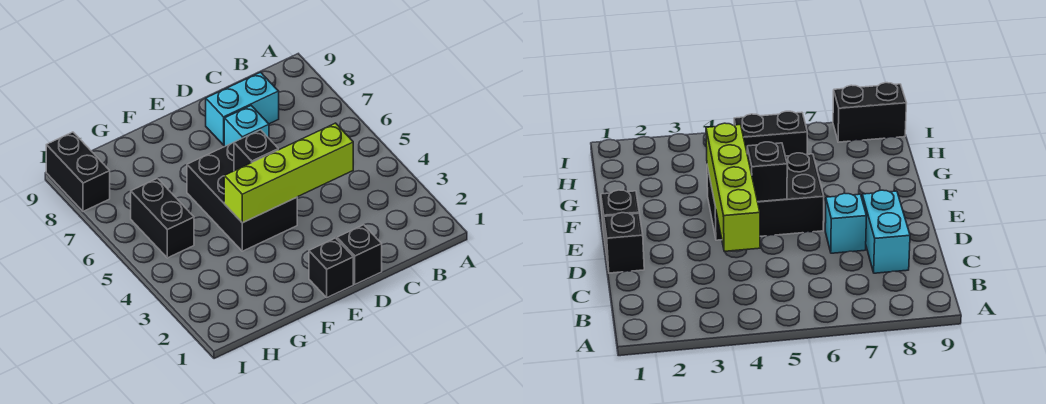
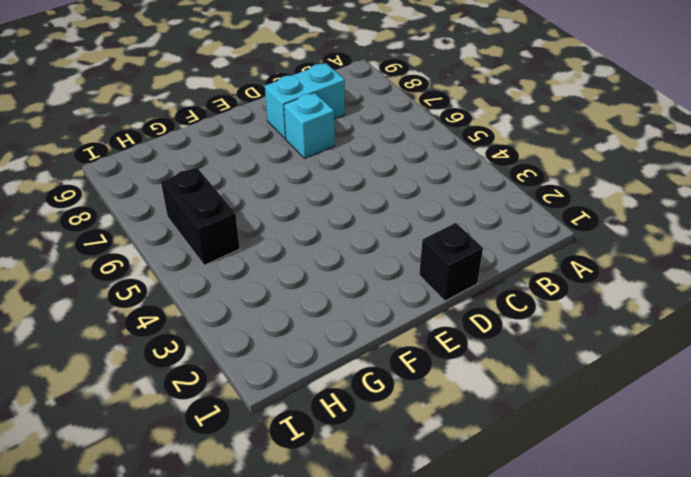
none -> black brick E1 level 1
none -> black brick E4:F6 level 1

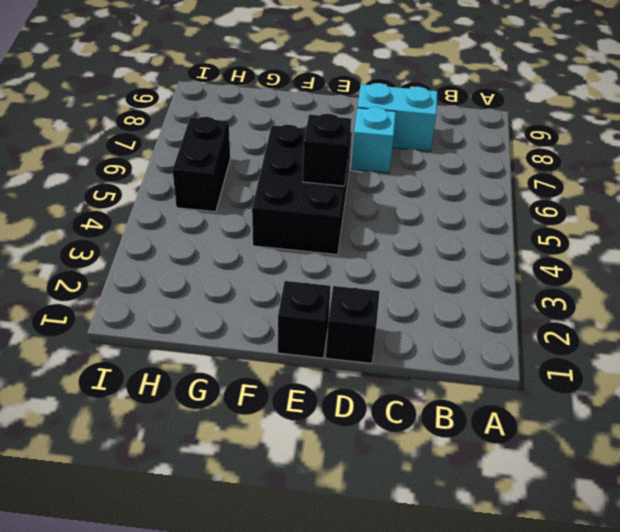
none -> black brick I8:I9 level 1
none -> lime brick C4:F4 level 2

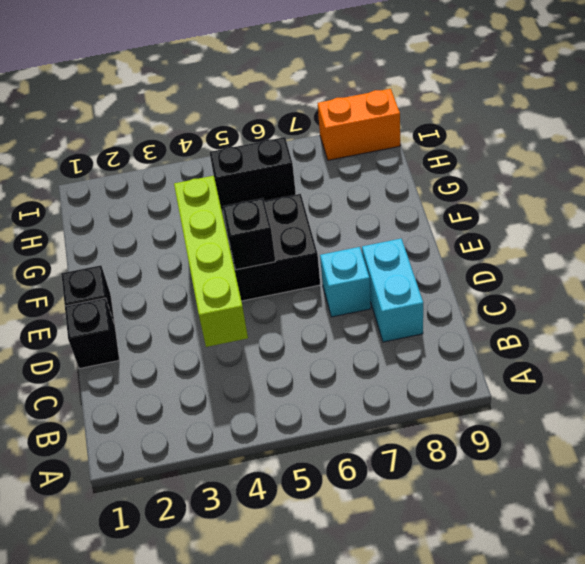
orange brick I8:I9 level 1 -> black brick I8:I9 level 1

